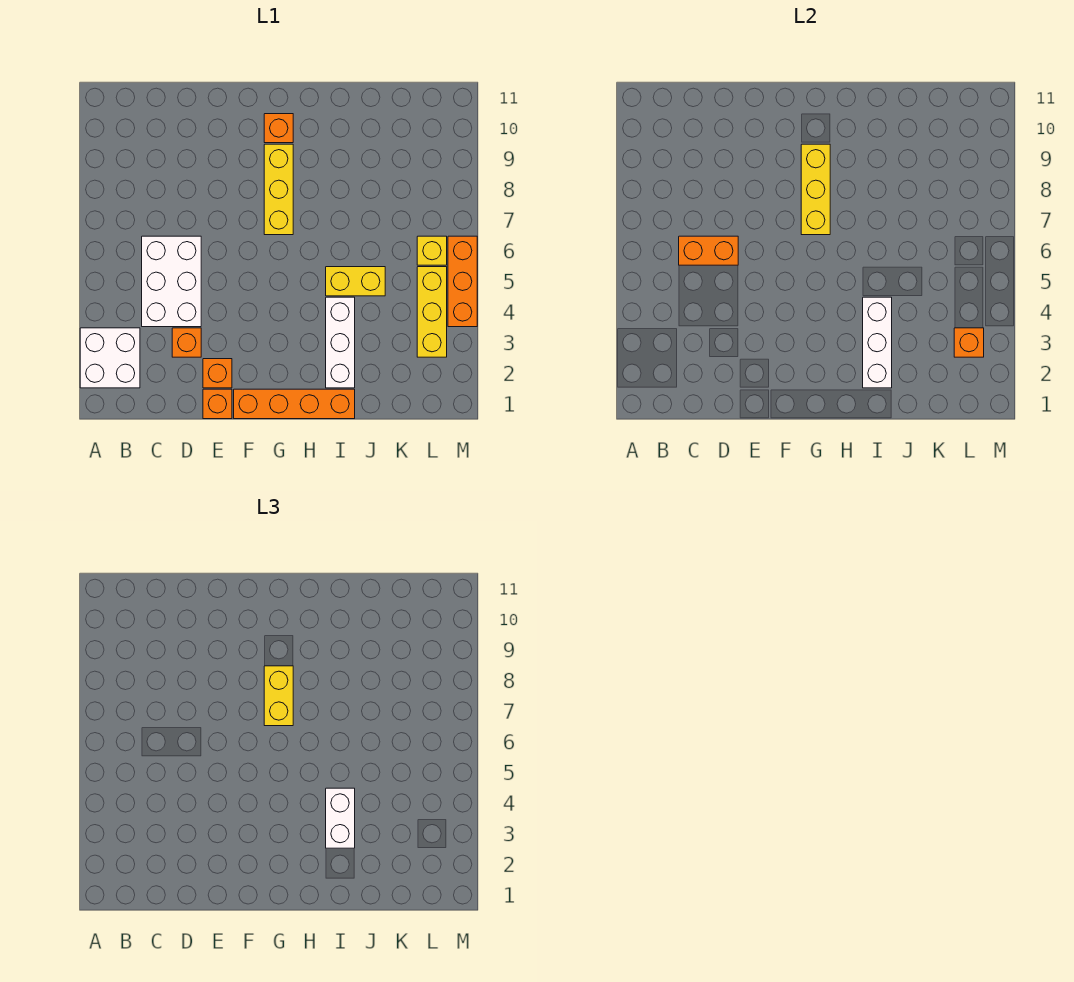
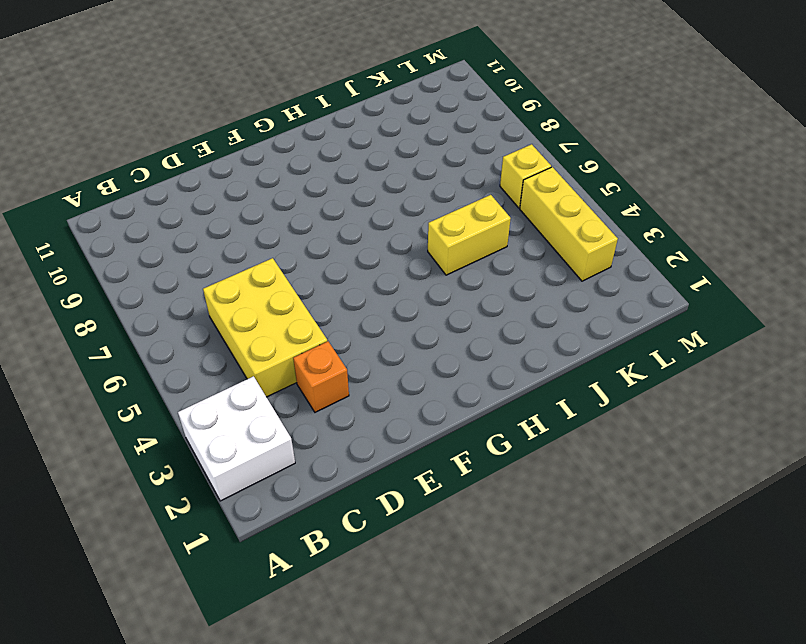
yellow brick C4:D6 level 1 -> white brick C4:D6 level 1
none -> orange brick E1 level 1
none -> orange brick E2 level 1
none -> orange brick F1:I1 level 1

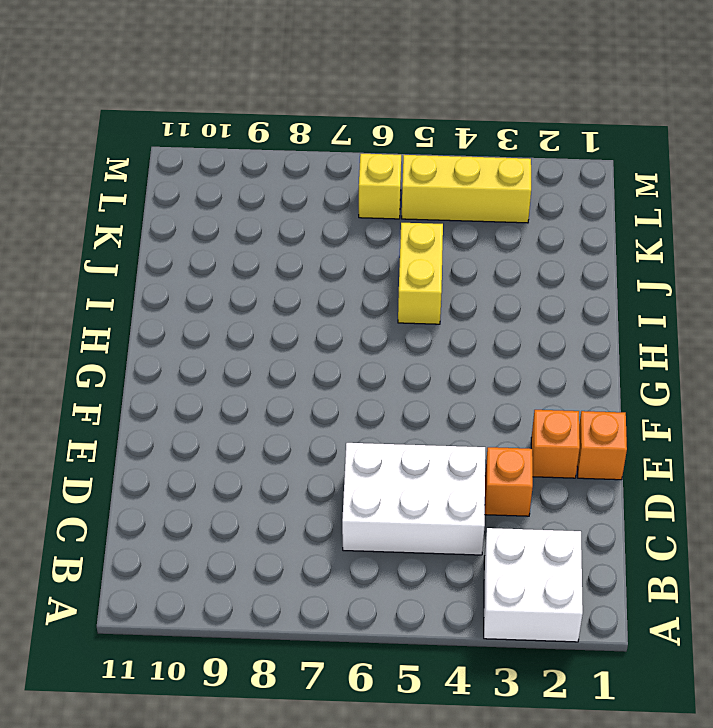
none -> orange brick F1:I1 level 1
none -> yellow brick G7:G9 level 1
none -> orange brick G10 level 1

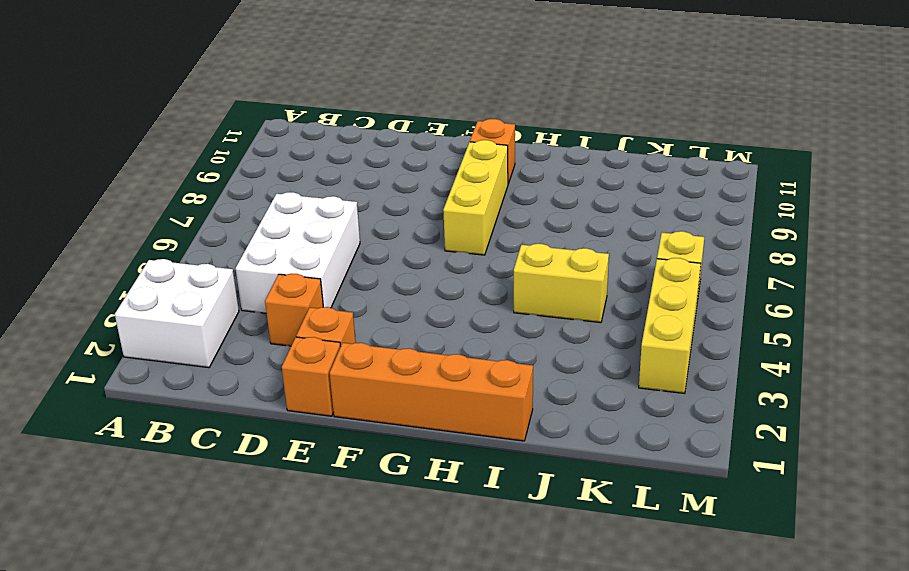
none -> white brick I2:I4 level 1
none -> orange brick M4:M6 level 1
none -> orange brick C6:D6 level 2

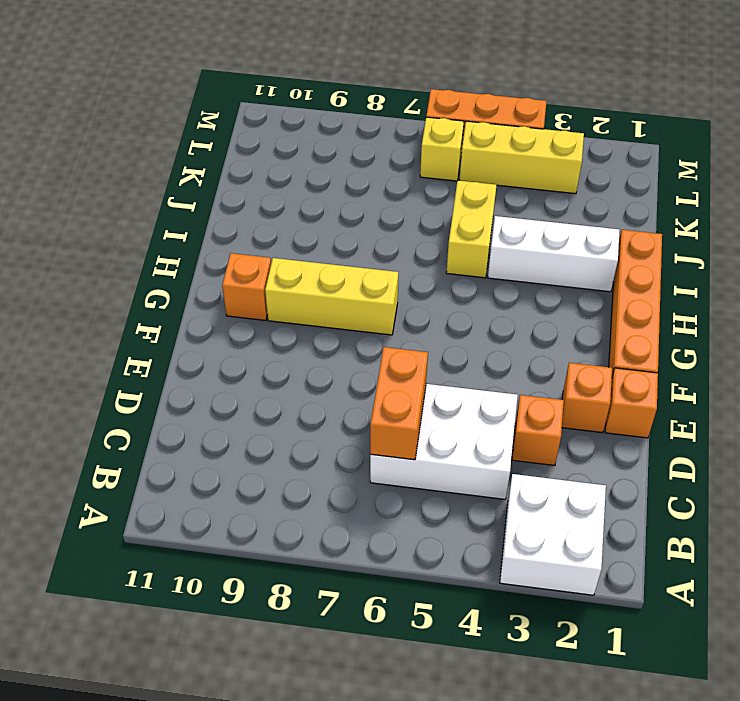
none -> yellow brick G7:G9 level 2
none -> white brick I2:I4 level 2
none -> orange brick L3 level 2

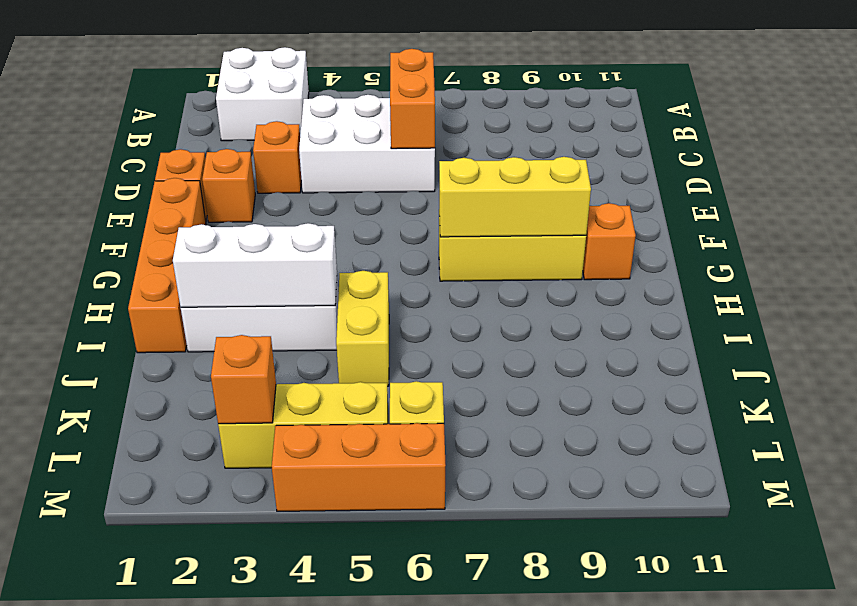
none -> yellow brick G7:G8 level 3
none -> white brick I3:I4 level 3

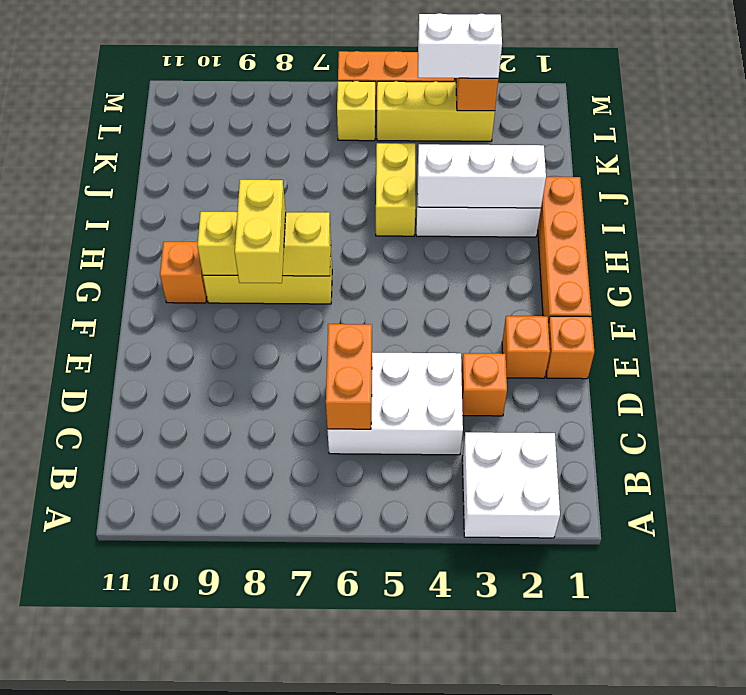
yellow brick F8:G8 level 3 -> yellow brick G7:G8 level 3
white brick L3:L4 level 3 -> white brick I3:I4 level 3

